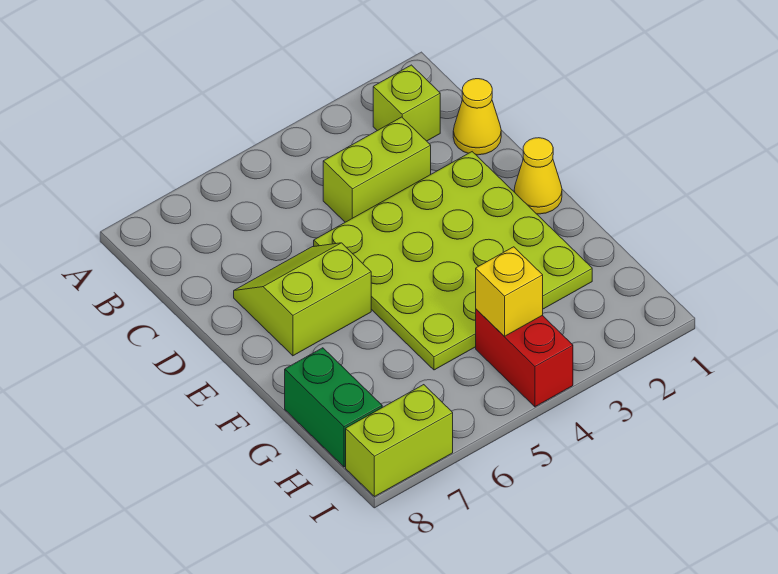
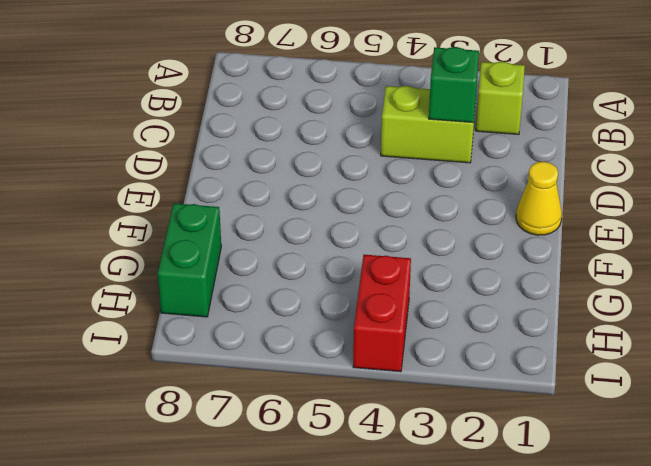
green brick C3 level 2 -> none
none -> yellow cone C1 level 1
none -> lime plate D2:G5 level 1

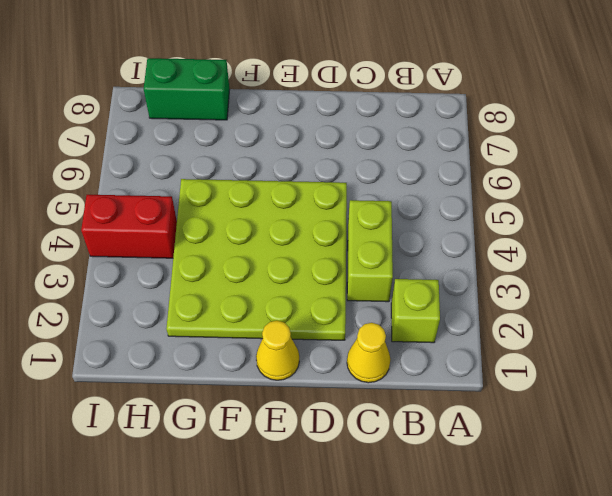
none -> lime slope D6:E7 level 1 top E
none -> lime brick I7:I8 level 1

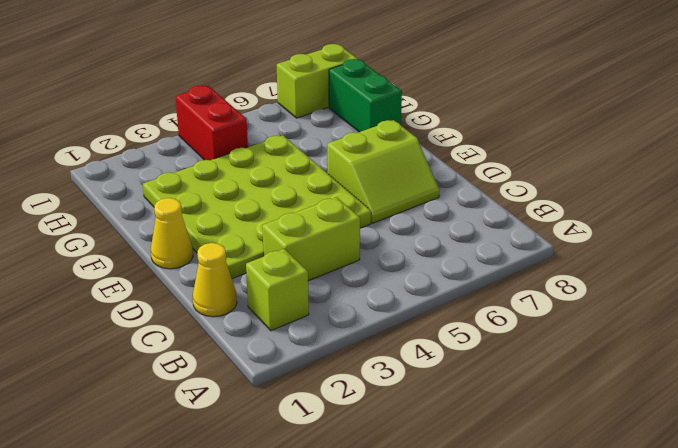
none -> yellow brick H4 level 2

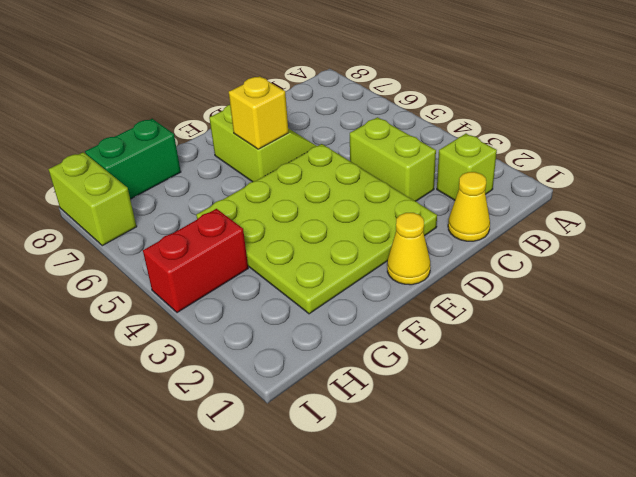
yellow brick E6 level 2 -> yellow brick H4 level 2

